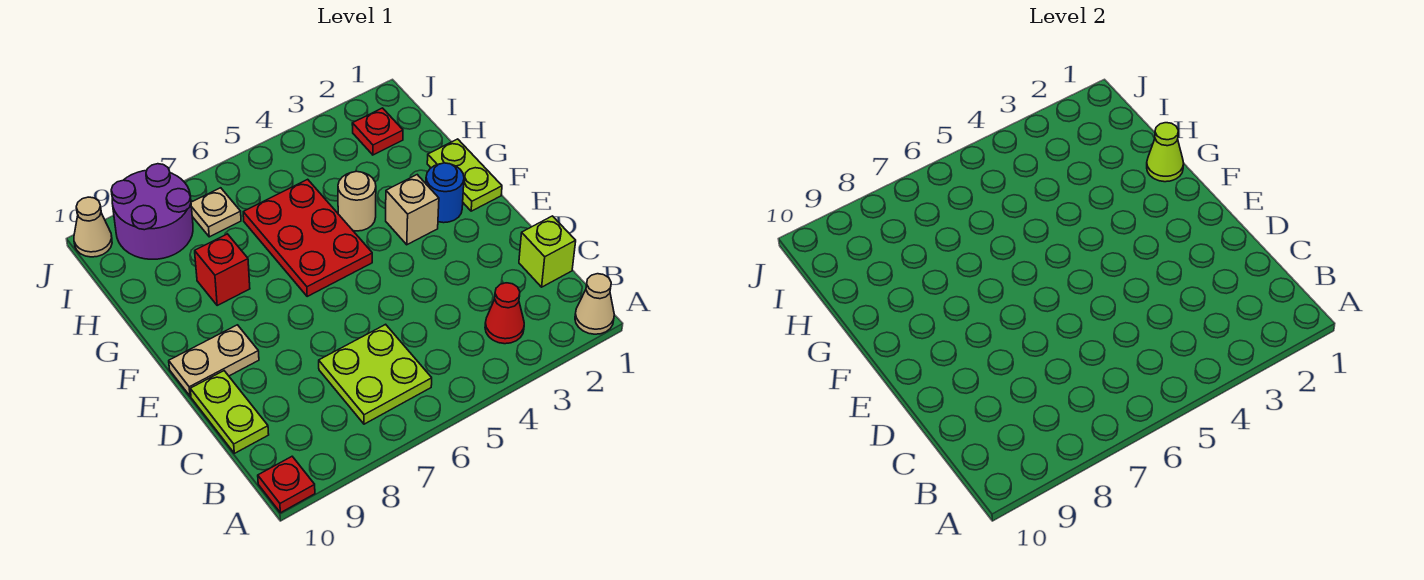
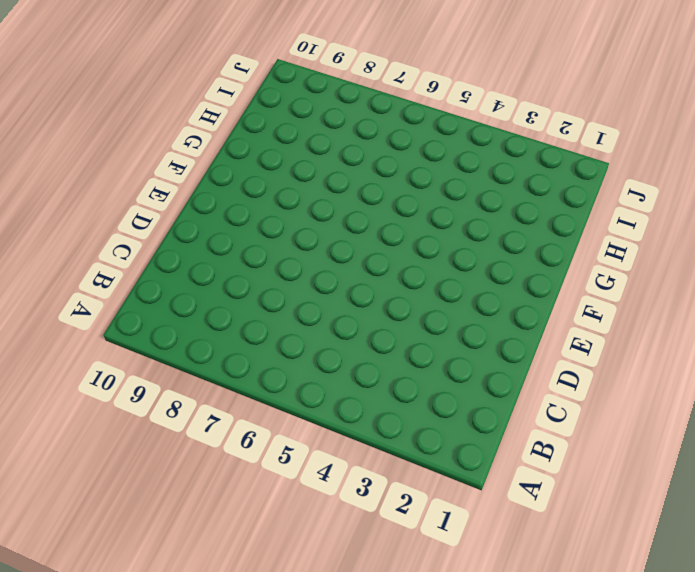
none -> tan cone A1 level 1
none -> red plate A10 level 1
none -> red cone B3 level 1

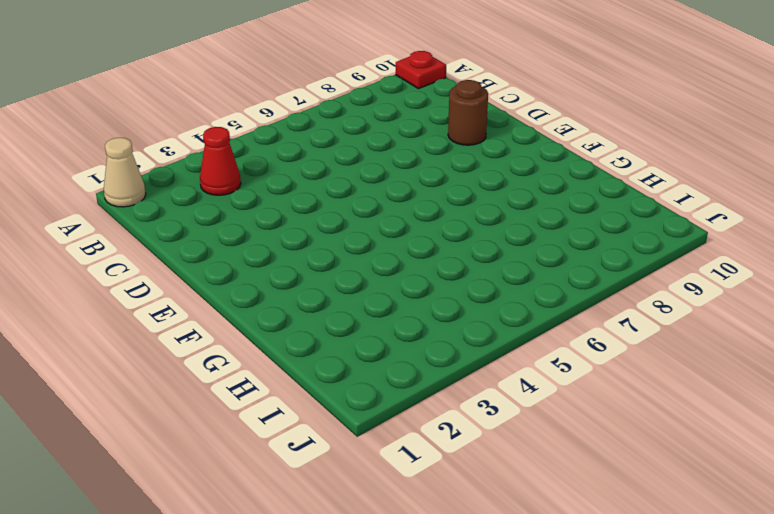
brown round brick D9 level 1 -> none
none -> lime plate B6:C7 level 1
none -> lime brick C1 level 1
none -> lime plate C10:D10 level 1

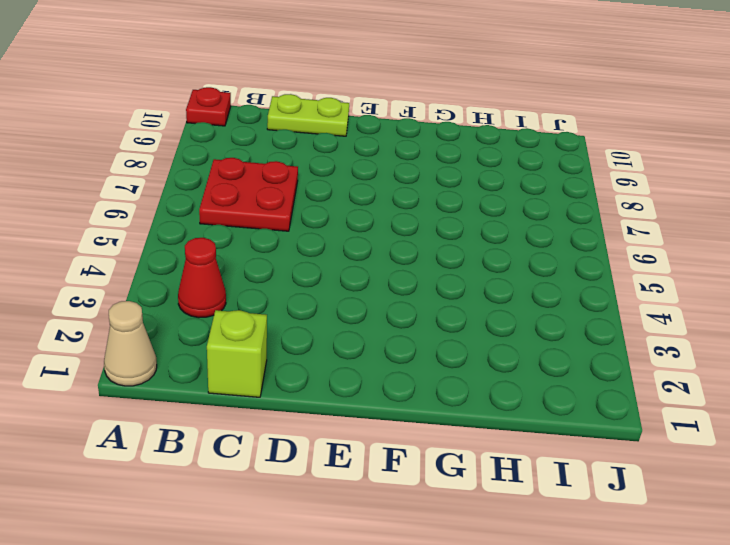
red plate B6:C7 level 1 -> lime plate B6:C7 level 1
none -> tan plate E9:E10 level 1
none -> lime plate F1:G1 level 1
none -> blue round brick F2 level 1

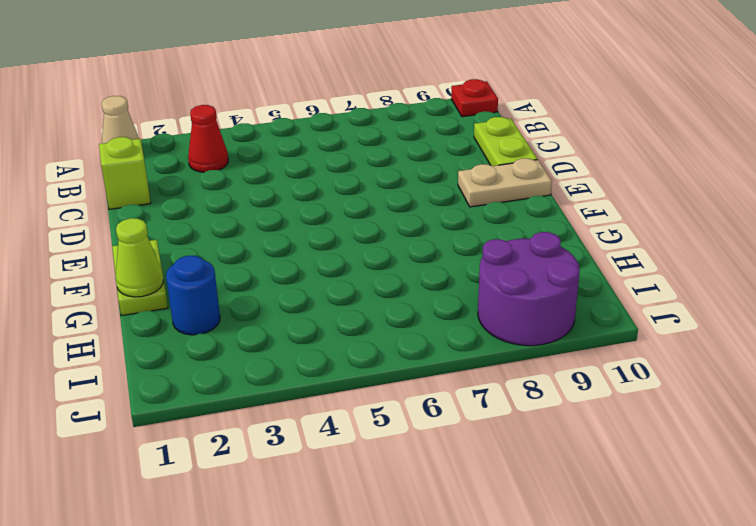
blue round brick H2 level 1 -> blue round brick F2 level 1
none -> lime plate B6:C7 level 1
none -> tan brick F3 level 1
none -> red plate F5:H6 level 1

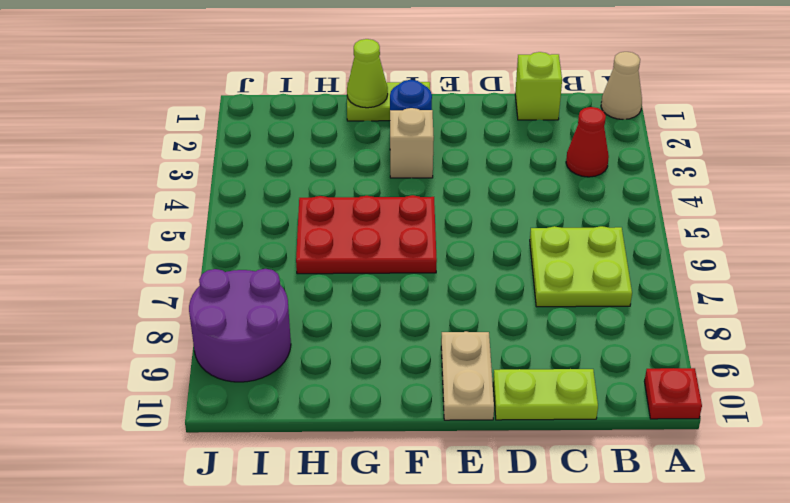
none -> tan round brick G4 level 1
none -> red brick G8 level 1
none -> red plate I2 level 1

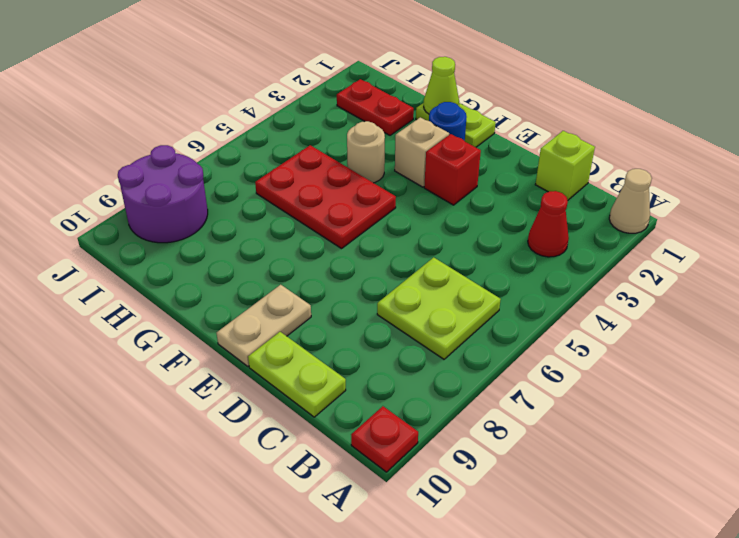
red brick E3 level 1 -> red brick G8 level 1
red plate H2:I2 level 1 -> red plate I2 level 1
none -> tan plate I7 level 1
none -> tan cone J10 level 1

